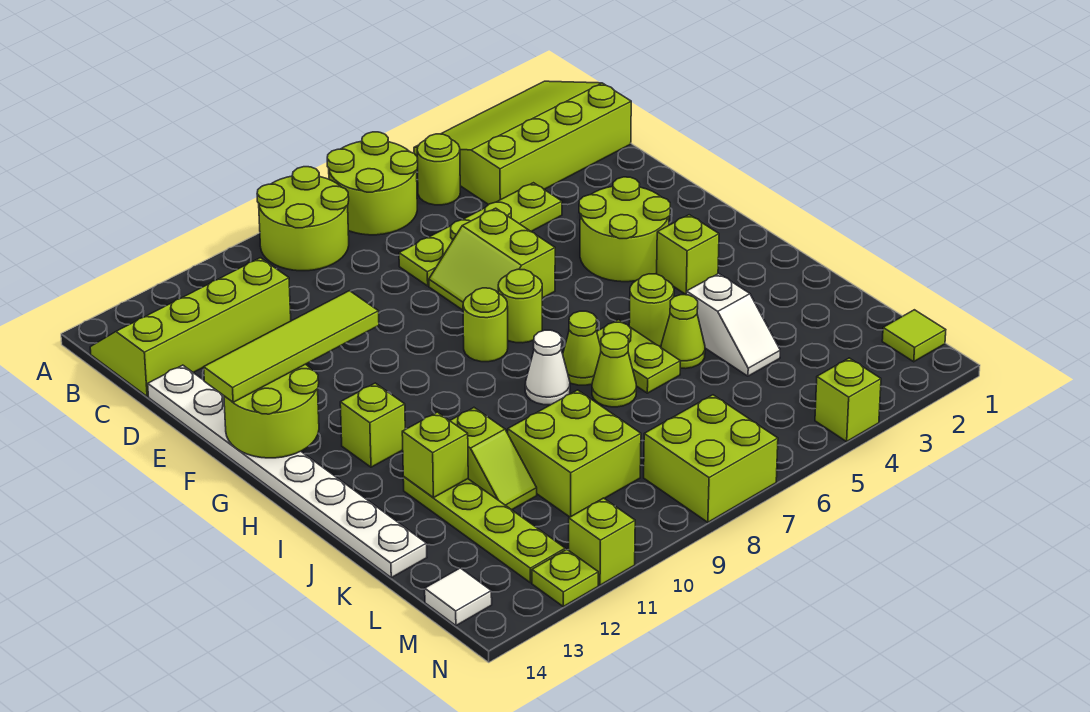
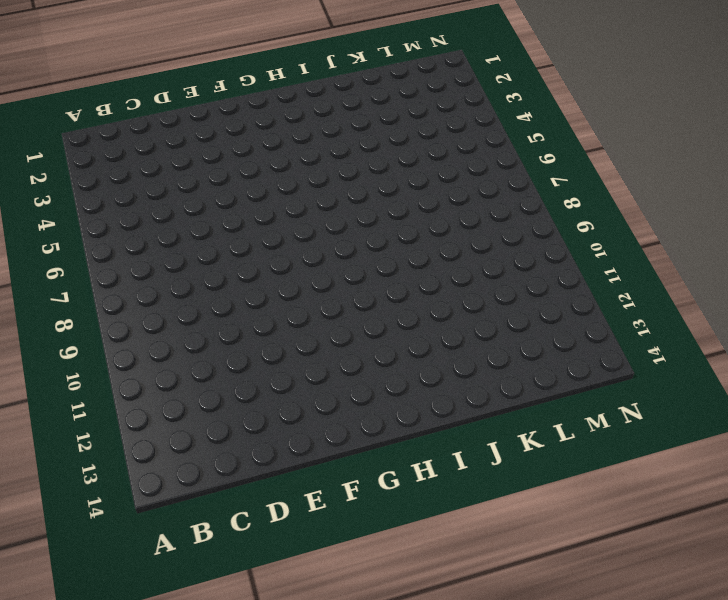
none -> lime slope A1:C4 level 1 top C
none -> lime round brick A6:B7 level 1
none -> lime round brick A8:B9 level 1
none -> lime round brick B5 level 1

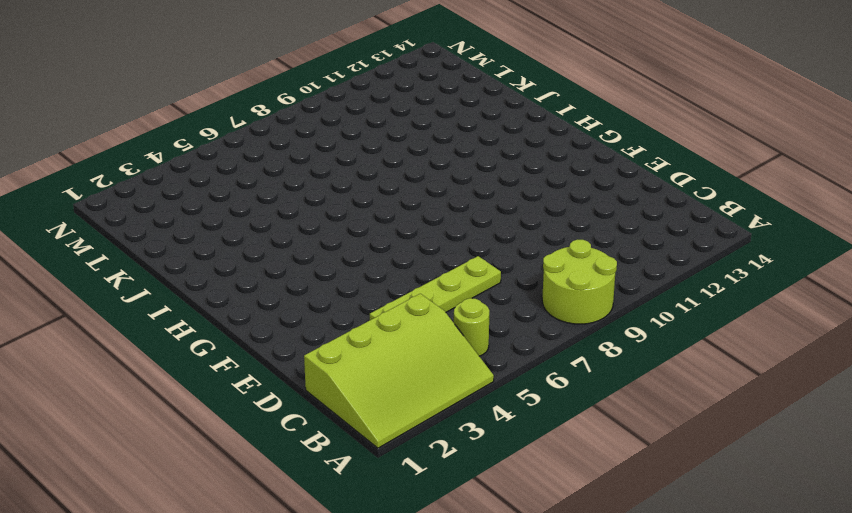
none -> lime round brick A6:B7 level 1
none -> lime slope B11:C14 level 1 top C
none -> white plate D14:K14 level 1
none -> lime slope E6:F7 level 1 top 6

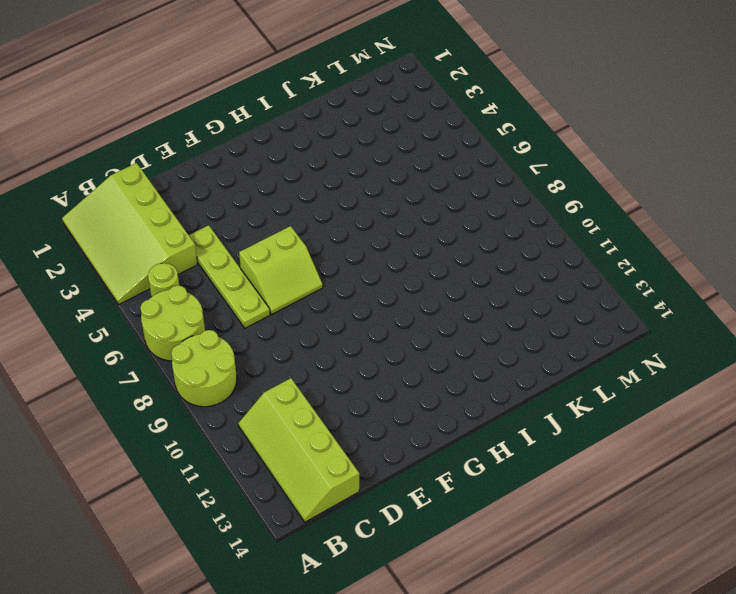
none -> white plate D14:K14 level 1
none -> lime round brick F3:G4 level 1
none -> lime round brick G7 level 1
none -> lime round brick G8 level 1

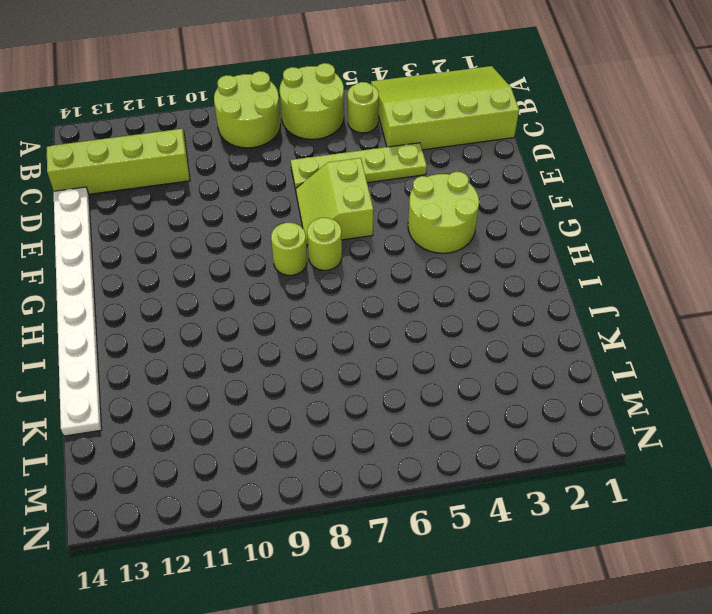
none -> lime brick H3 level 1
none -> lime brick H12 level 1
none -> lime round brick I5 level 1
none -> lime plate I6:J6 level 1

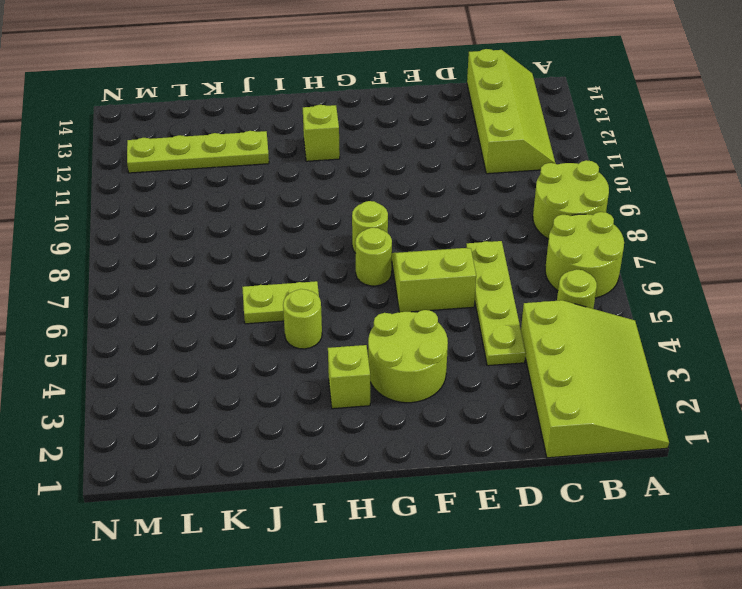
none -> white plate D14:K14 level 1
none -> lime cone I7 level 1
none -> white cone I8 level 1
none -> white slope J4:K4 level 1 top J

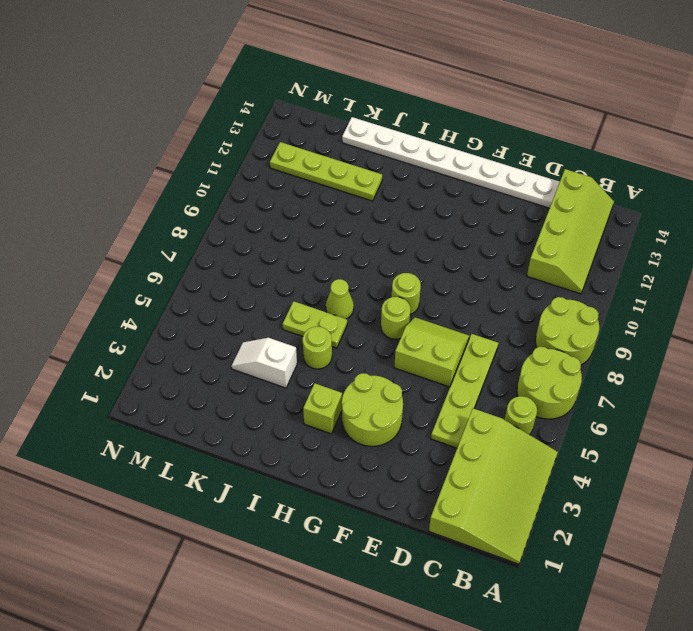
none -> lime brick H12 level 1
none -> white cone I8 level 1
none -> lime cone J5 level 1
none -> lime cone J7 level 1

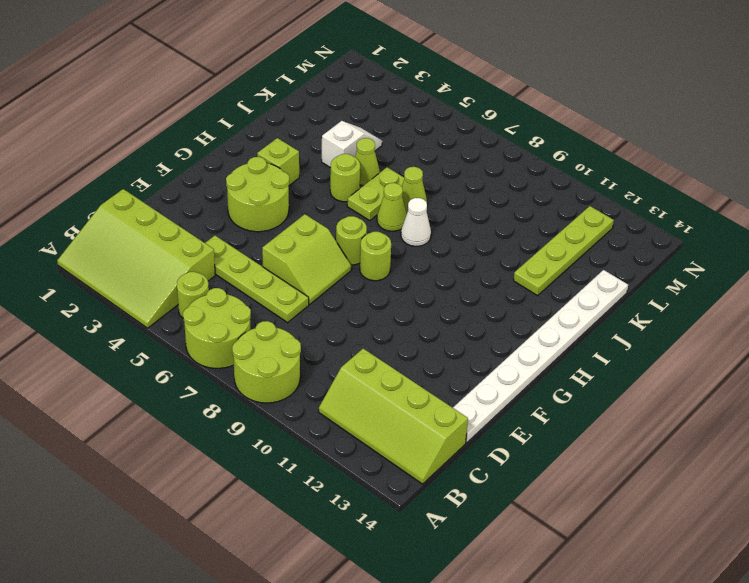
none -> lime brick H12 level 1
none -> lime slope J11:K11 level 1 top J
none -> lime brick K9:L10 level 1
none -> lime tile M1 level 1

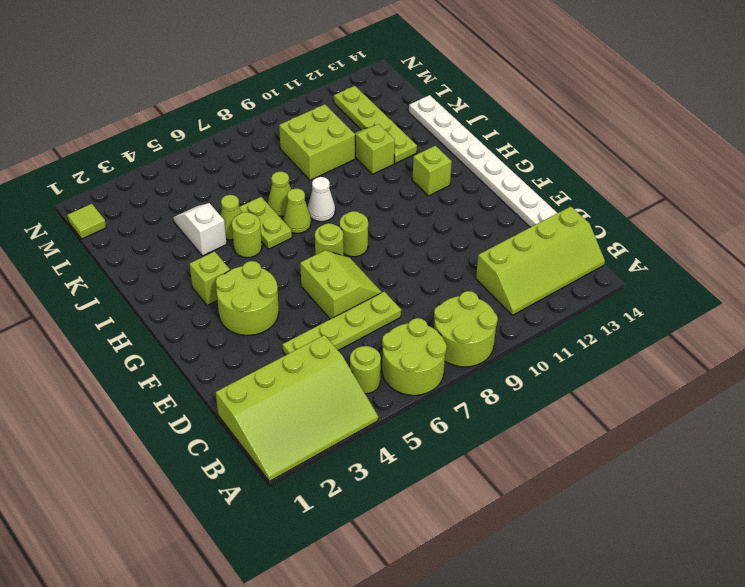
none -> lime brick M7:N8 level 1
none -> white tile M14 level 1
none -> lime brick N4 level 1
none -> lime brick N11 level 1

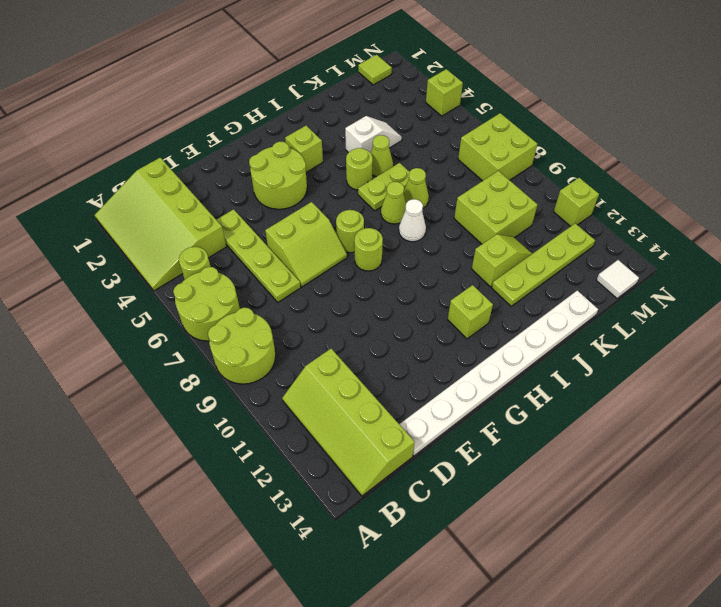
none -> lime plate N12 level 1
none -> lime round brick F13:G14 level 2
none -> lime brick J12 level 2
none -> lime tile F11:F14 level 3

